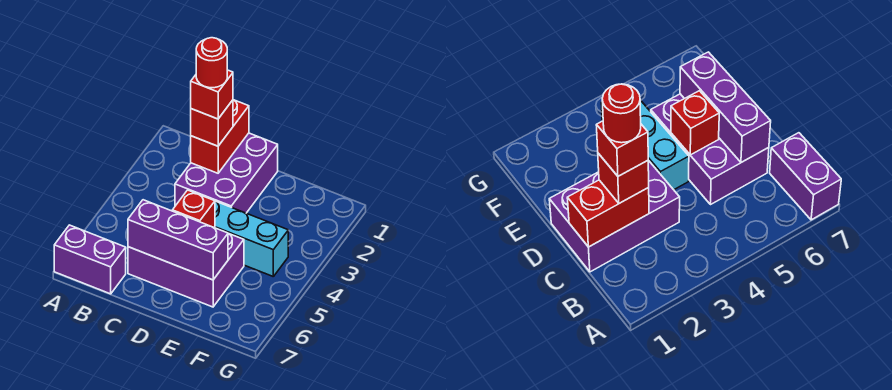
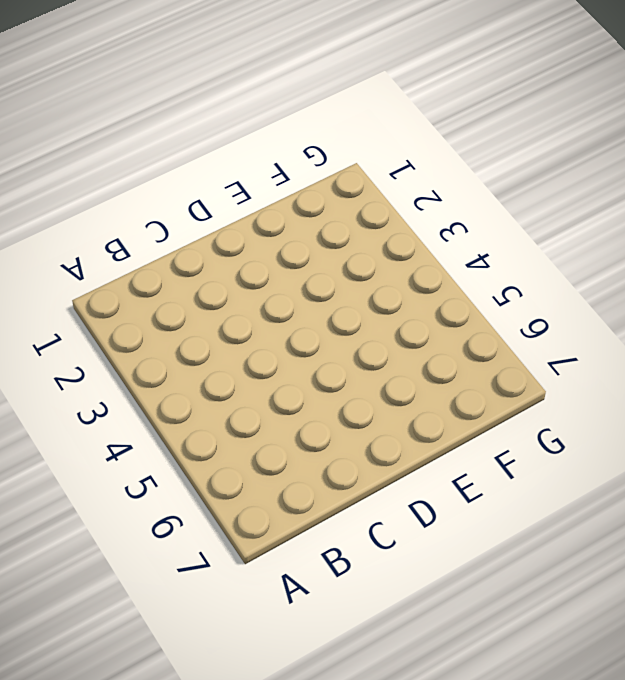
none -> purple brick A7:B7 level 1
none -> purple brick C1:D3 level 1

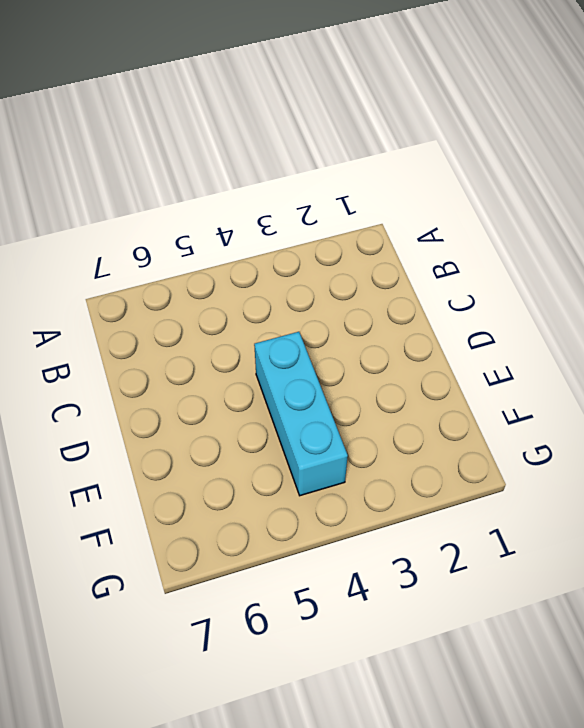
none -> purple brick A7:B7 level 1
none -> purple brick C1:D3 level 1

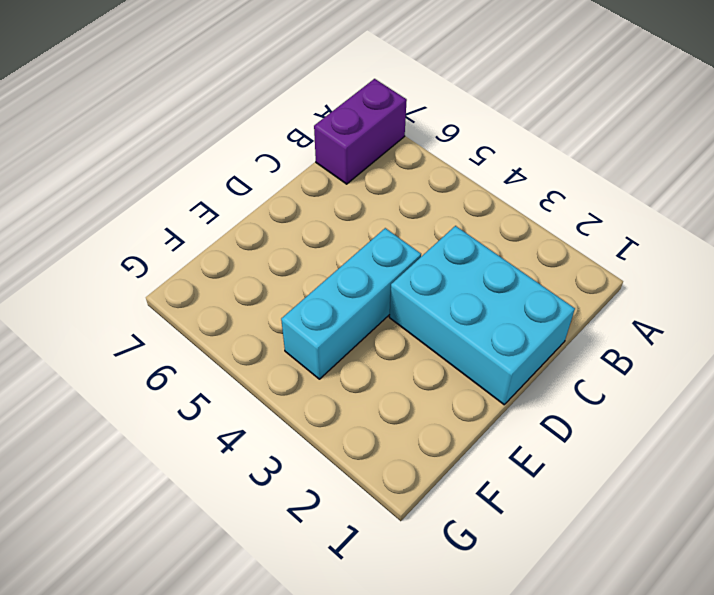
cyan brick C1:D3 level 1 -> purple brick C1:D3 level 1
none -> purple brick C5:E6 level 1
none -> red brick C1:C2 level 2

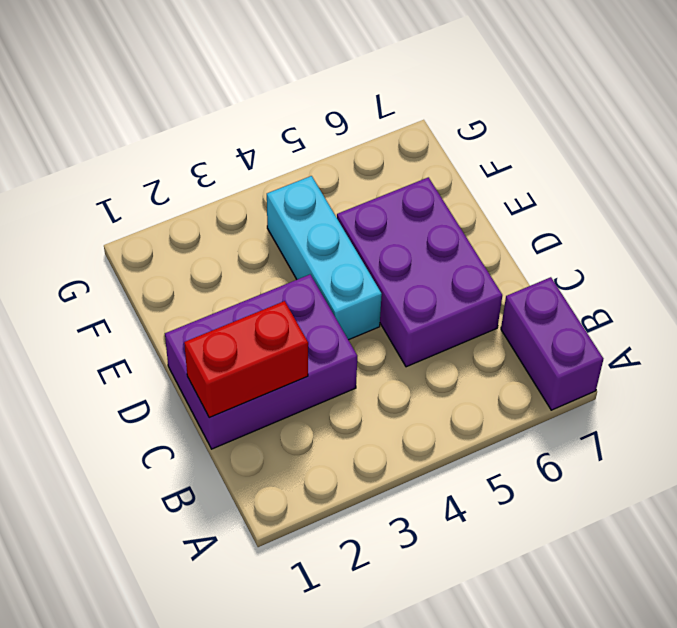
none -> purple brick C6:E6 level 2
none -> red brick D5 level 2

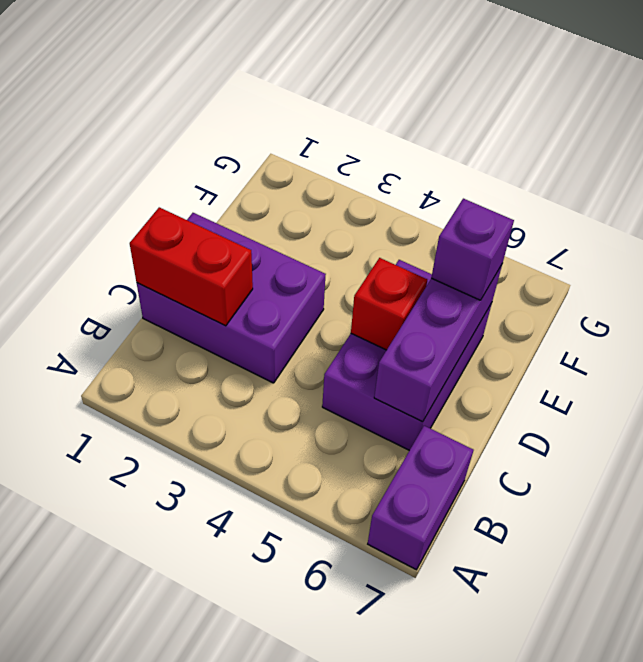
purple brick E6 level 3 -> none
none -> cyan brick D4:F4 level 1
none -> red brick C2 level 3

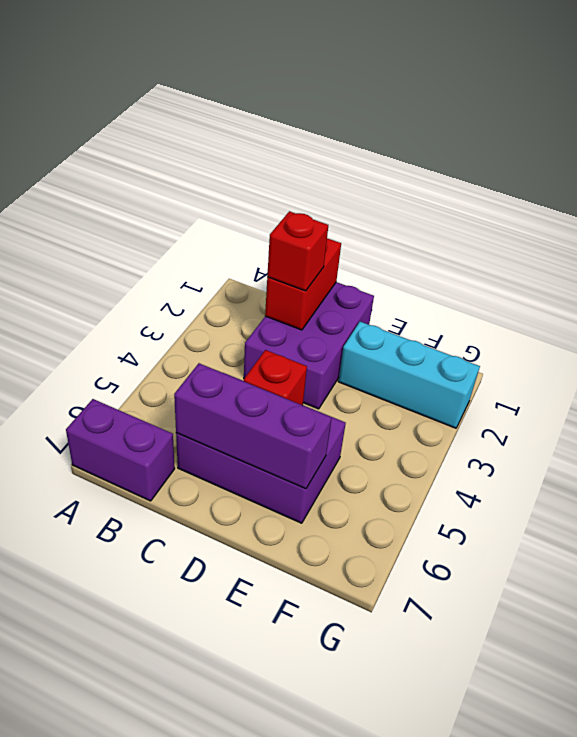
cyan brick E2:G2 level 1 -> cyan brick D4:F4 level 1
none -> red brick C2 level 4
none -> red round brick C2 level 5

